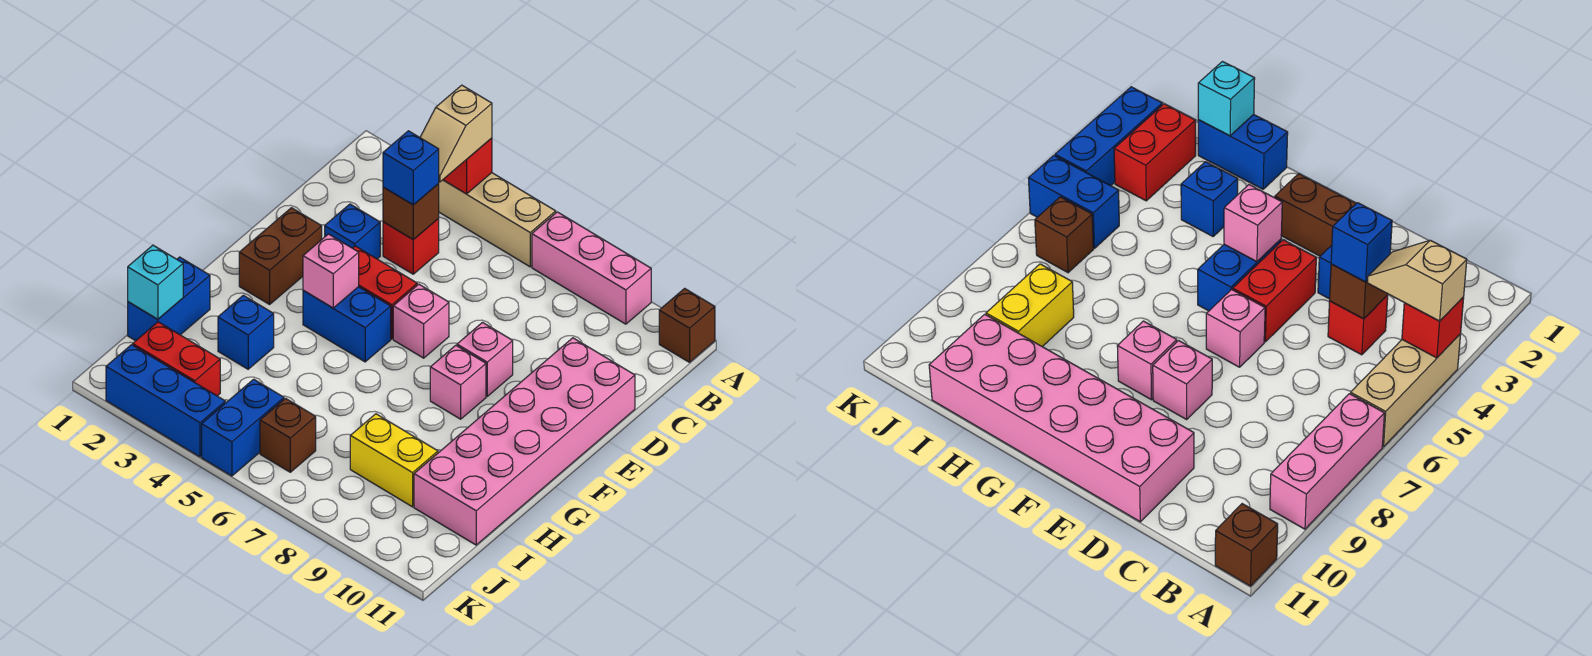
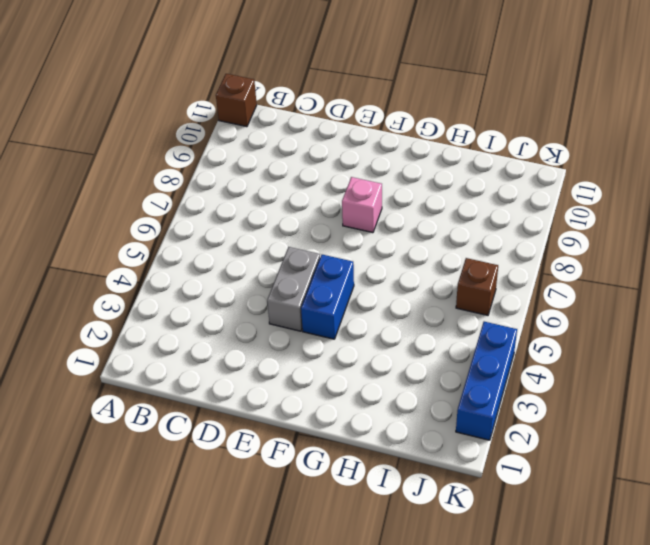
grey brick E4:E5 level 1 -> red brick E4:E5 level 1
none -> tan brick A4:A6 level 1
none -> pink brick A7:A9 level 1
none -> red brick C4 level 1

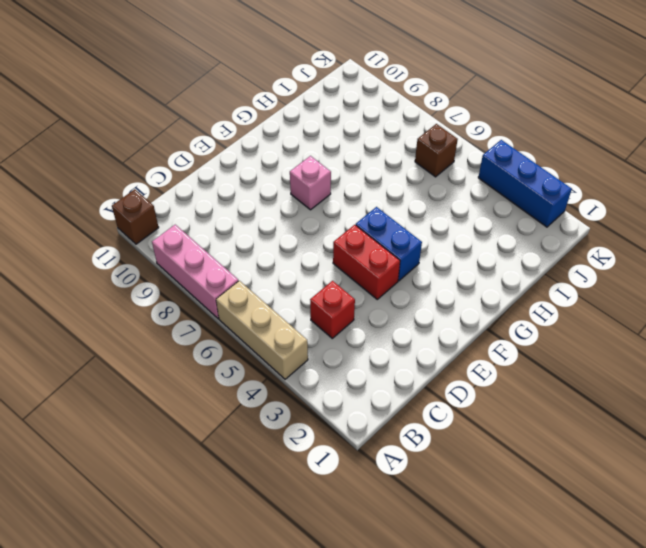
none -> blue brick D3 level 1
none -> pink brick D10:I11 level 1
none -> brown brick E2:F2 level 1

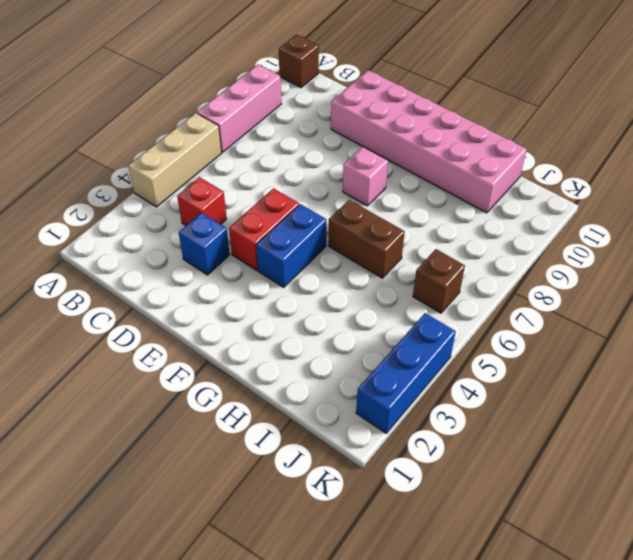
brown brick G6:H6 level 1 -> brown brick E2:F2 level 1
none -> pink brick E6 level 1
none -> pink brick E8 level 1
none -> blue brick H1:I1 level 1

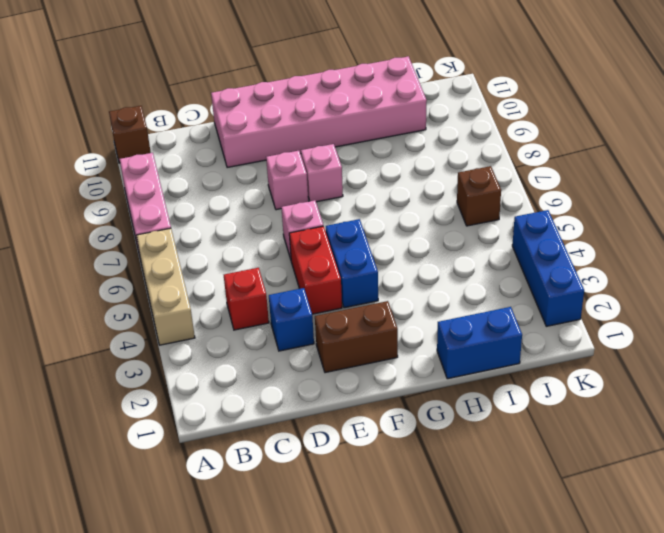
none -> blue brick H3 level 1
none -> yellow brick I8:I9 level 1
none -> red brick J2:J3 level 1

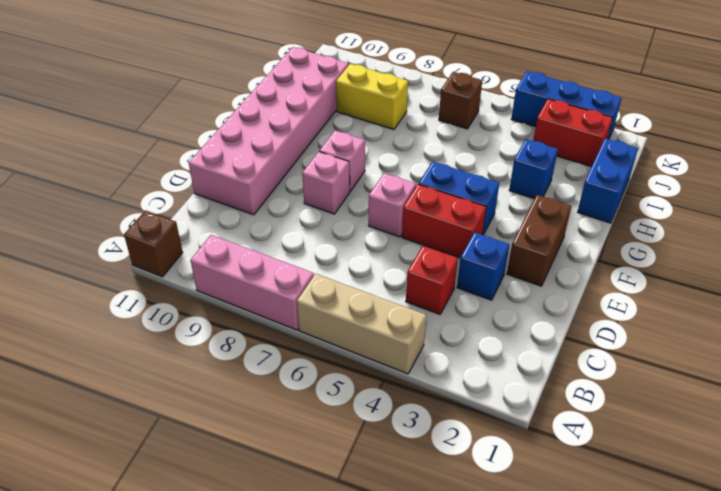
none -> blue brick J5:K5 level 1
none -> red brick A4 level 2
none -> brown brick C4 level 2

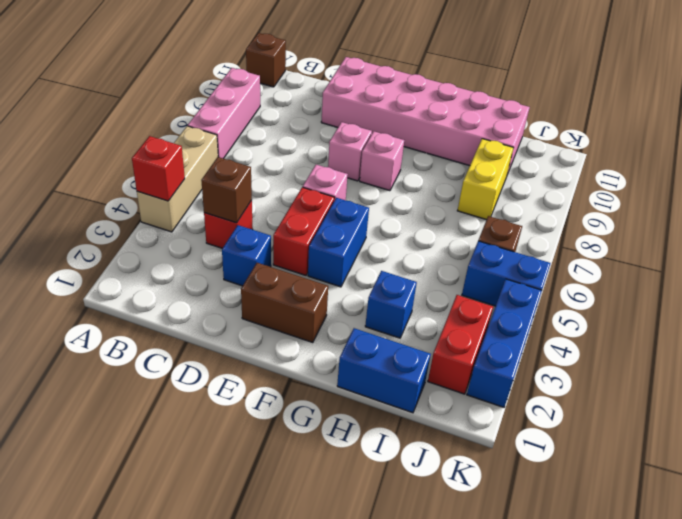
none -> pink brick F4 level 2
none -> cyan brick I1 level 2
none -> tan slope A4:B4 level 3 top A

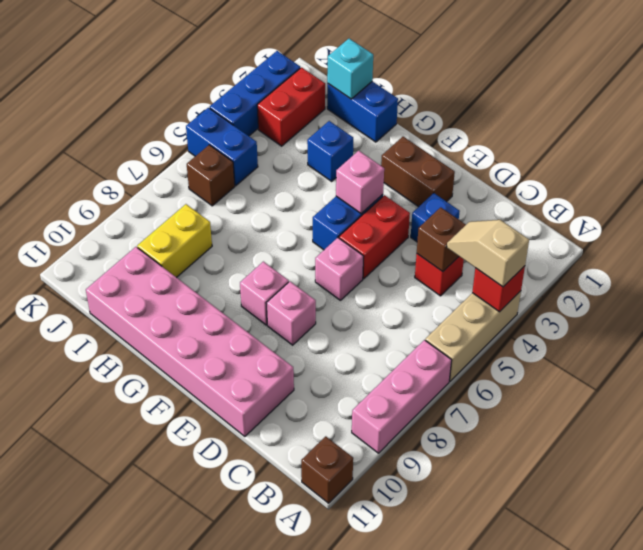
none -> blue brick C4 level 3

